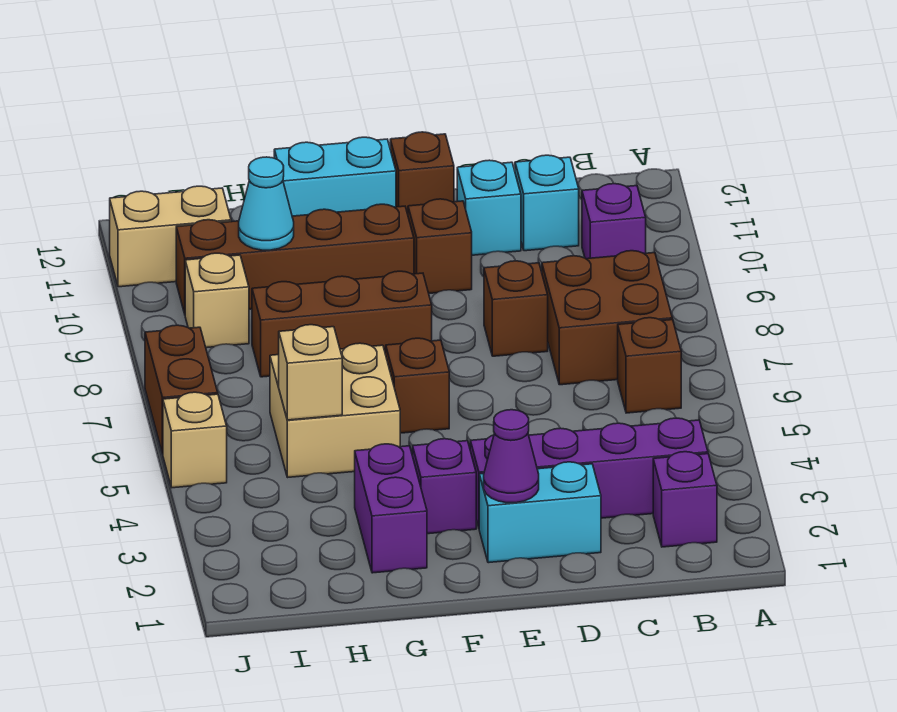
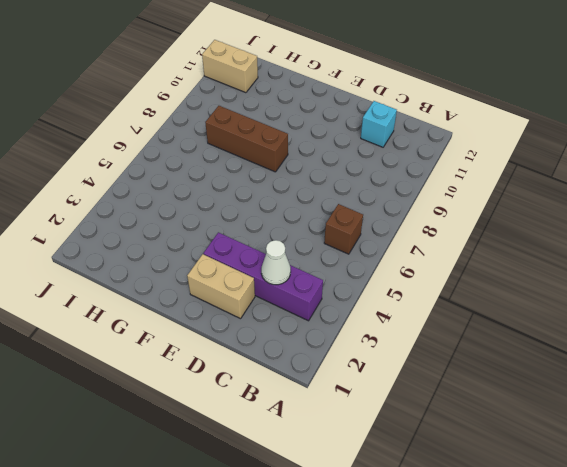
white cone C3 level 2 -> none
tan brick D2:E2 level 1 -> cyan brick D2:E2 level 1
none -> purple brick B2 level 1
none -> brown brick B7:C8 level 1
none -> purple brick B10 level 1

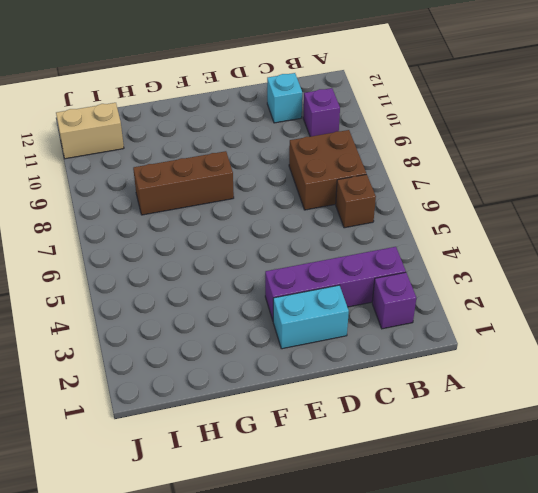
none -> brown brick D8 level 1
none -> cyan brick D11 level 1
none -> brown brick E10 level 1

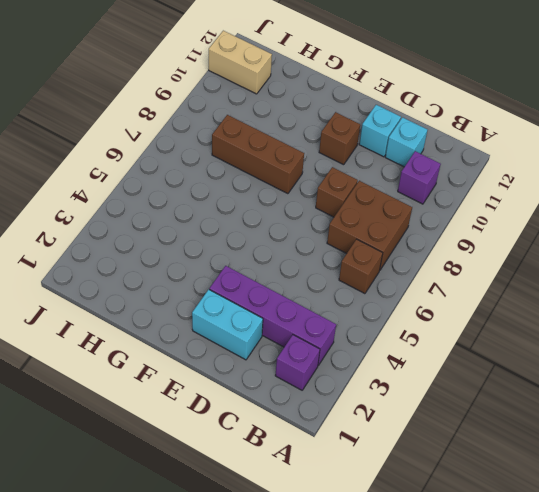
none -> brown brick E12 level 1
none -> purple brick F3 level 1
none -> brown brick F6 level 1

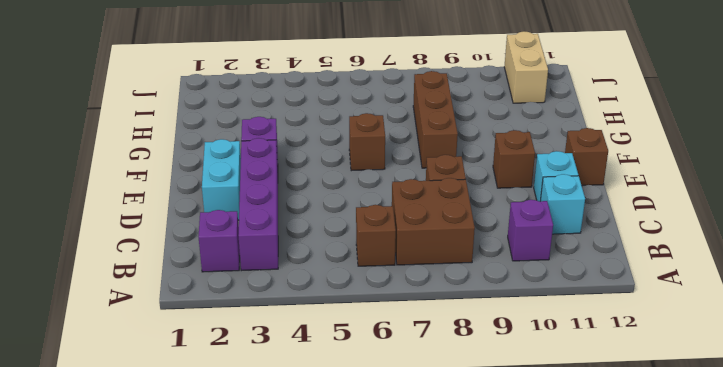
none -> brown brick F10:I10 level 1
none -> cyan brick F12:G12 level 1
none -> purple brick G2:G3 level 1

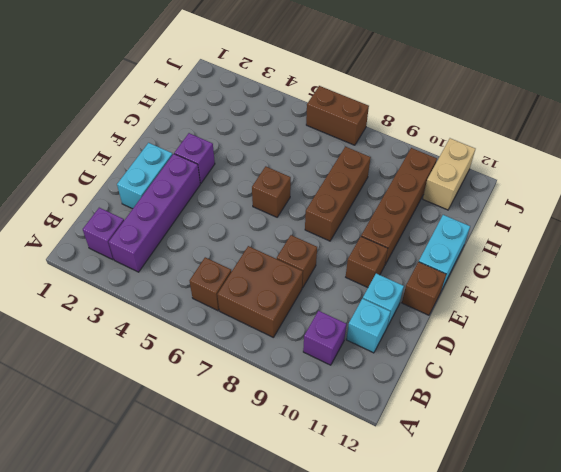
none -> purple brick G2:G3 level 1
none -> tan brick G5:H6 level 1
none -> tan brick I9 level 1

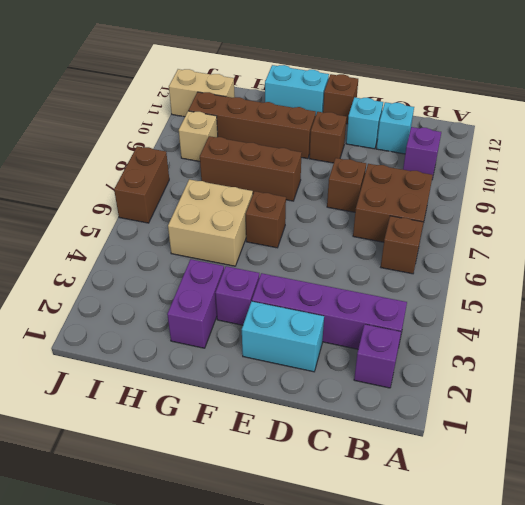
none -> tan brick J5 level 1
none -> purple cone E2 level 2
none -> tan brick H5 level 2

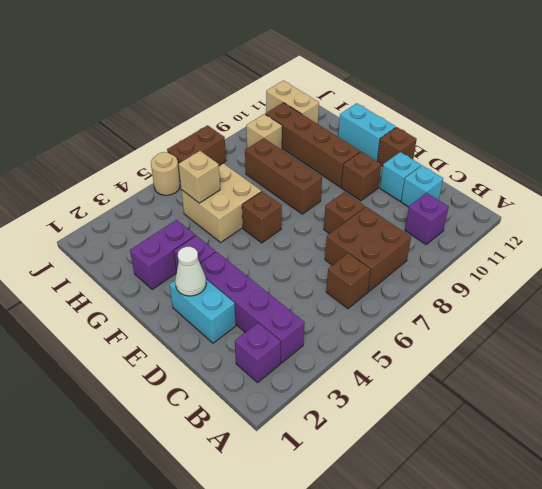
white cone E2 level 2 -> purple cone E2 level 2
tan round brick J5 level 1 -> tan brick J5 level 1
none -> cyan cone H10 level 2

